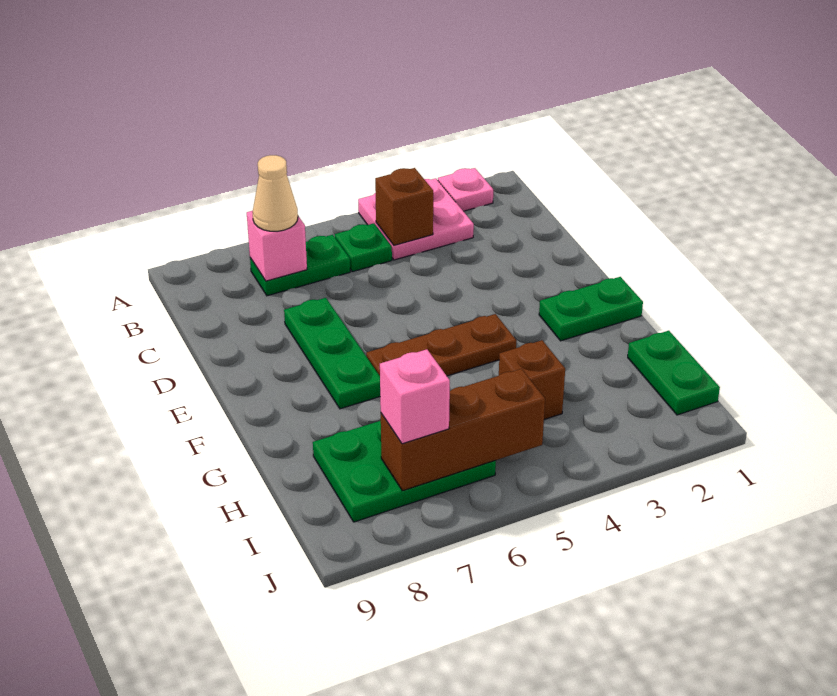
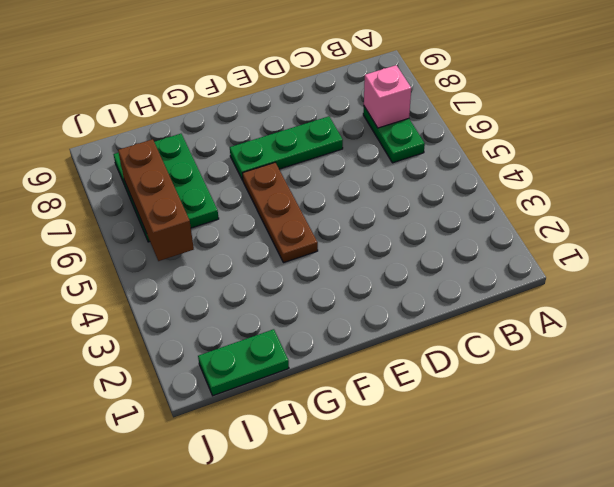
none -> pink plate A2 level 1
none -> pink plate A3:B4 level 1
none -> green plate B5 level 1

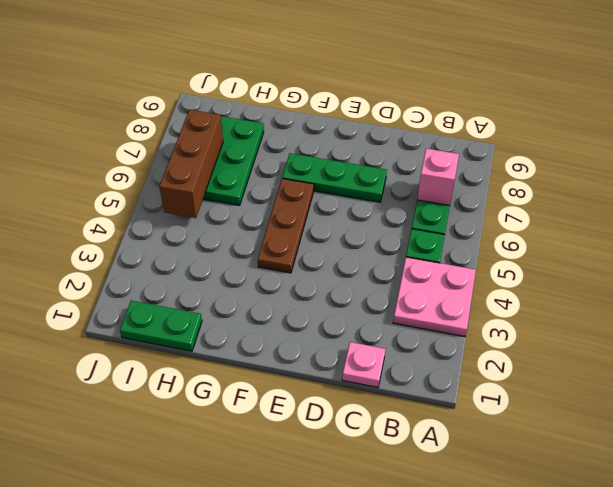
pink plate C1 level 1 -> pink plate A2 level 1
none -> green plate F1:F2 level 1
none -> brown brick H4 level 1
none -> brown brick B4 level 2

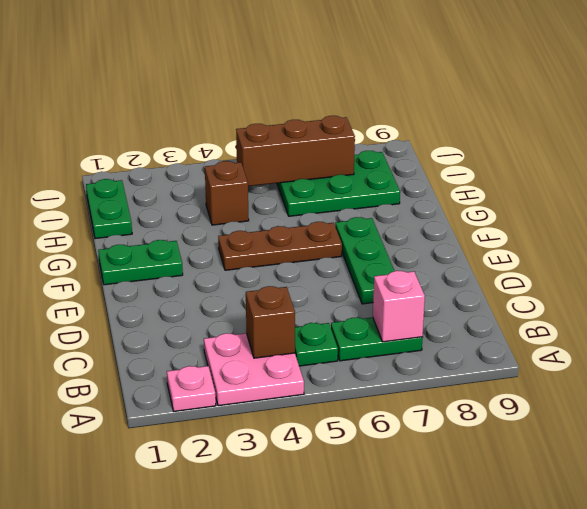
none -> tan cone B7 level 3
none -> pink brick I7 level 3

